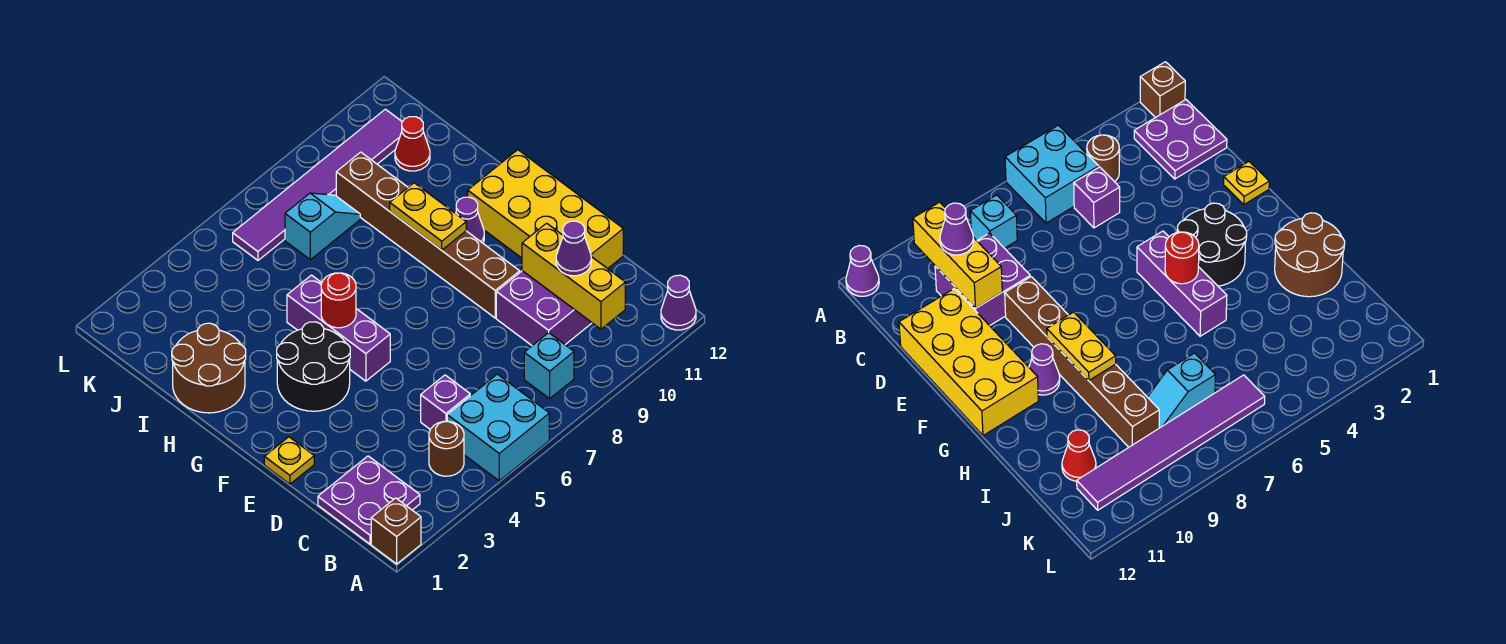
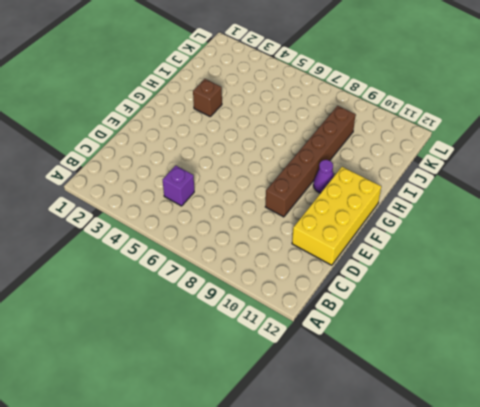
brown brick H3 level 1 -> brown brick A1 level 1
none -> cyan brick A5:B6 level 1
none -> purple cone A12 level 1
none -> purple plate B1:C2 level 1

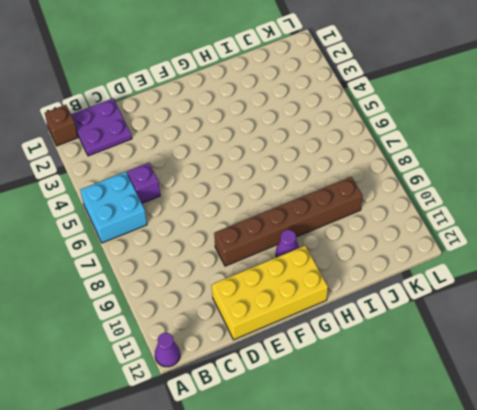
none -> brown round brick B4 level 1
none -> cyan brick B8 level 1
none -> purple brick C9:D10 level 1

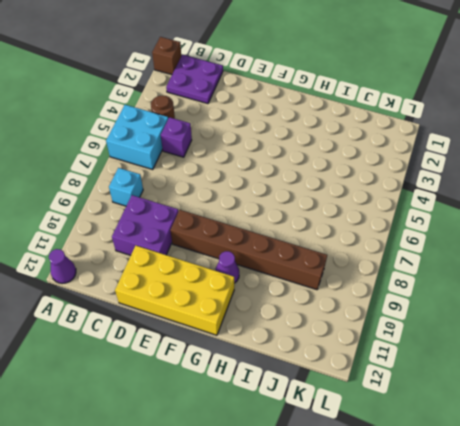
none -> yellow plate E1 level 1
none -> black round brick F3:G4 level 1
none -> purple brick F5:H5 level 1

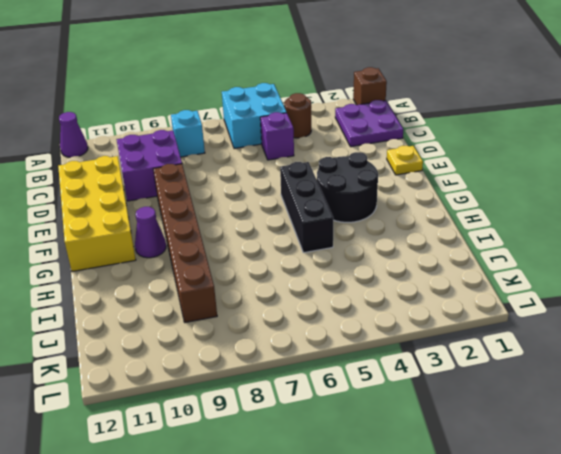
black brick F5:H5 level 1 -> purple brick F5:H5 level 1
none -> brown round brick H1:I2 level 1
none -> cyan slope J7:J8 level 1 top 7
none -> red cone J11 level 1

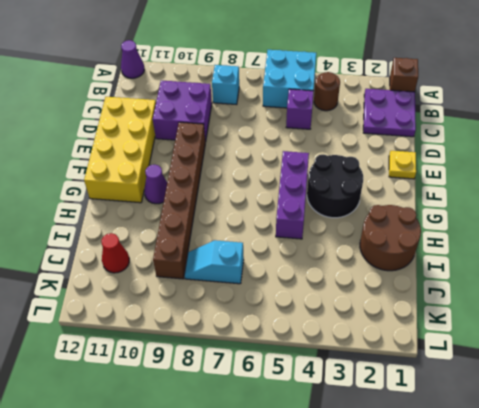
none -> purple tile K6:K11 level 1
none -> yellow brick B10:D10 level 2
none -> red round brick G5 level 2

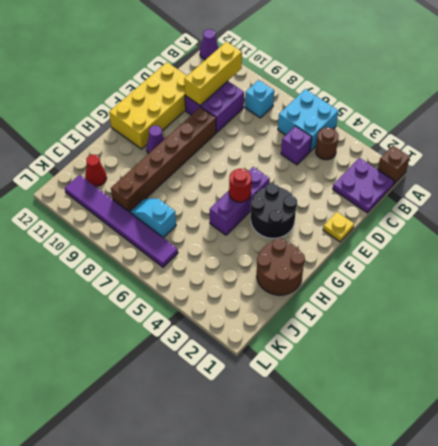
none -> yellow plate G9:H9 level 2
none -> purple cone C10 level 3

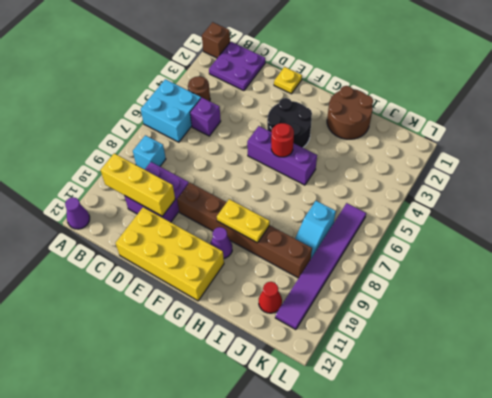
none -> purple cone C10 level 3

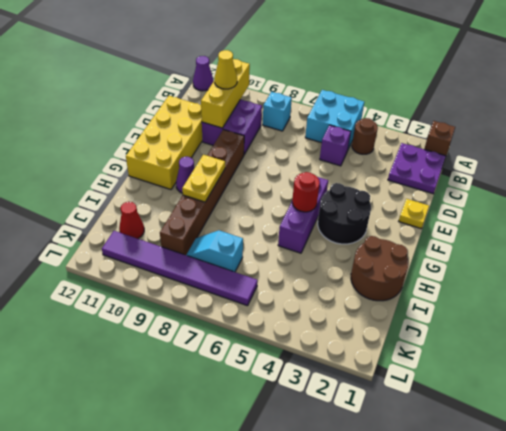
yellow cone C10 level 3 -> purple cone C10 level 3

